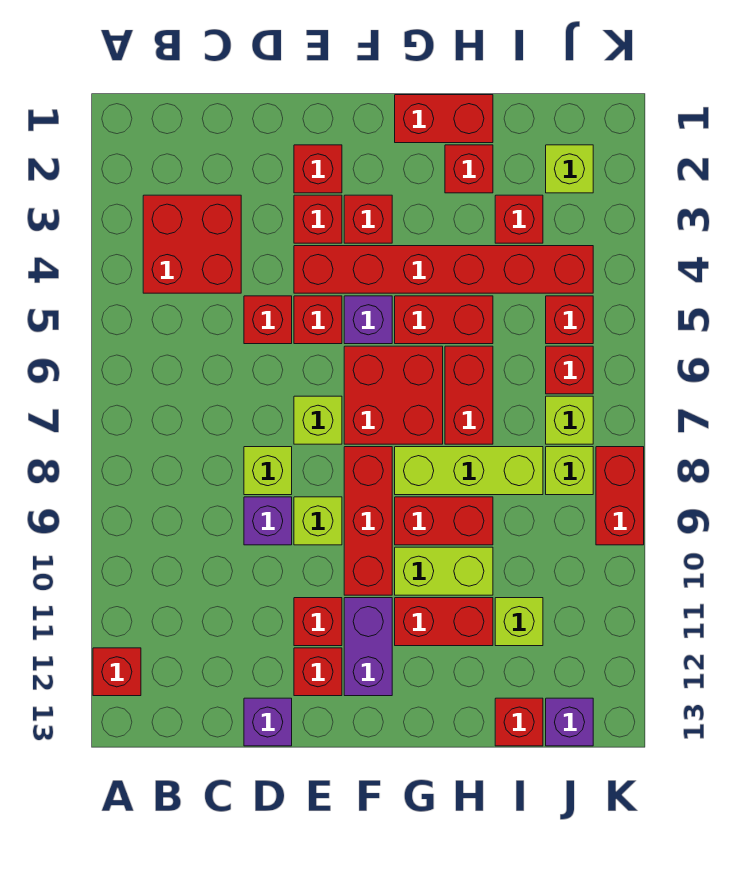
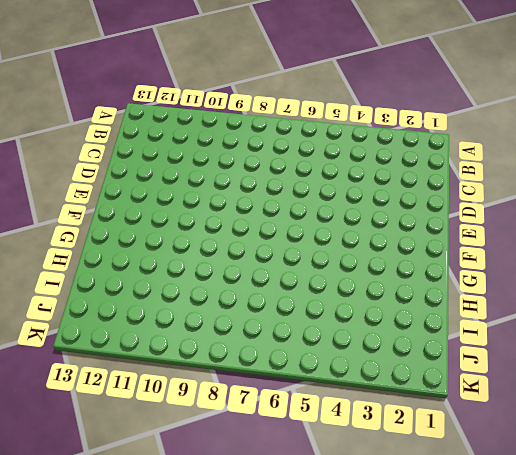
none -> red brick A12 level 1
none -> red brick B3:C4 level 1
none -> red brick D5 level 1
none -> lime brick D8 level 1

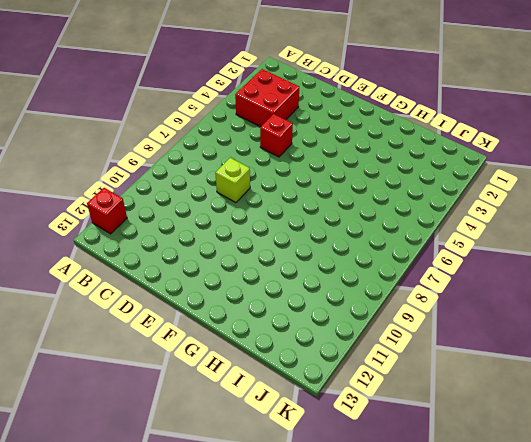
none -> purple brick D9 level 1
none -> purple brick D13 level 1
none -> red brick E2 level 1
none -> red brick E3 level 1

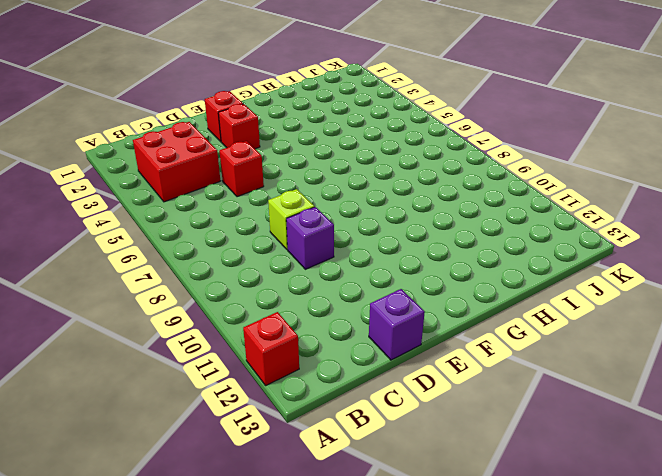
none -> red brick E4:J4 level 1
none -> red brick E5 level 1
none -> lime brick E7 level 1
none -> lime brick E9 level 1

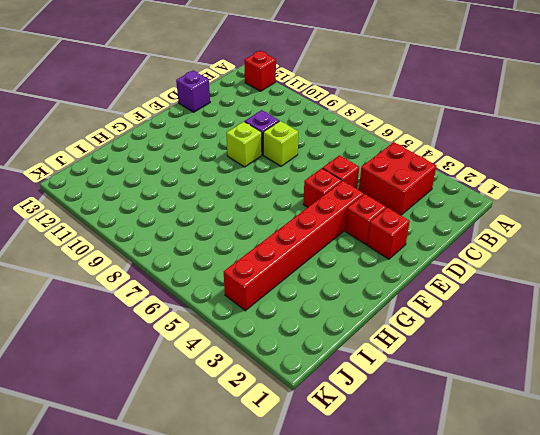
none -> lime brick E7 level 1
none -> red brick E11 level 1
none -> red brick E12 level 1
none -> red brick F3 level 1

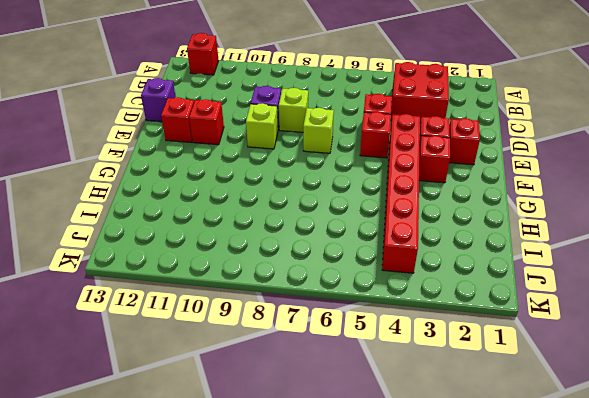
none -> purple brick F5 level 1
none -> red brick F6:G7 level 1
none -> red brick F8:F10 level 1
none -> purple brick F11:F12 level 1

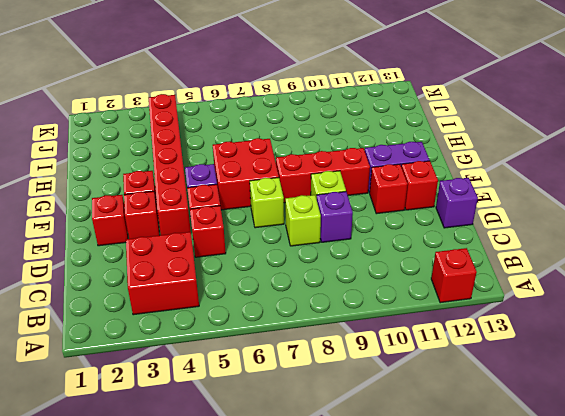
none -> red brick G1:H1 level 1
none -> red brick G5:H5 level 1
none -> lime brick G8:I8 level 1
none -> red brick G9:H9 level 1

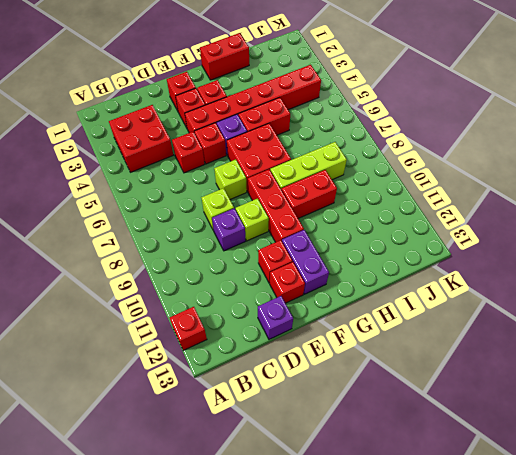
none -> lime brick G10:H10 level 1
none -> red brick G11:H11 level 1
none -> red brick H2 level 1
none -> red brick H6:H7 level 1

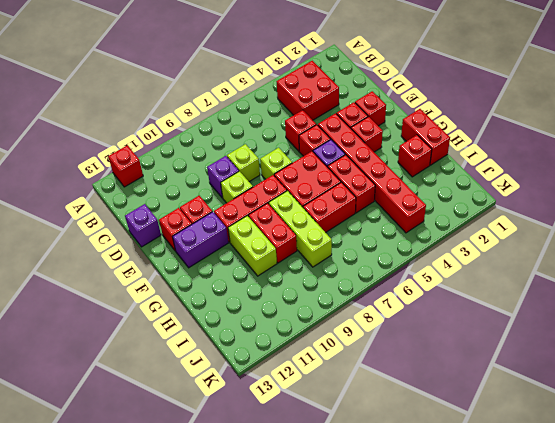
none -> red brick G11:H11 level 1
none -> red brick I3 level 1
none -> lime brick I11 level 1
none -> red brick I13 level 1

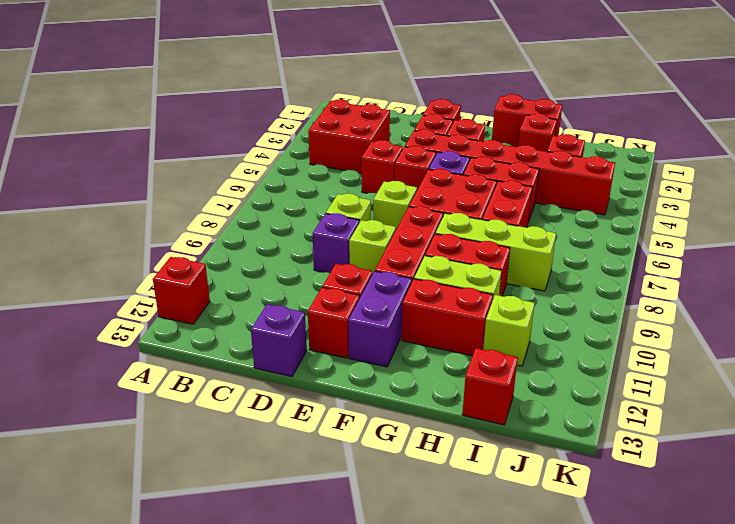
none -> lime brick J2 level 1
none -> red brick J5 level 1
none -> red brick J6 level 1
none -> lime brick J7 level 1

